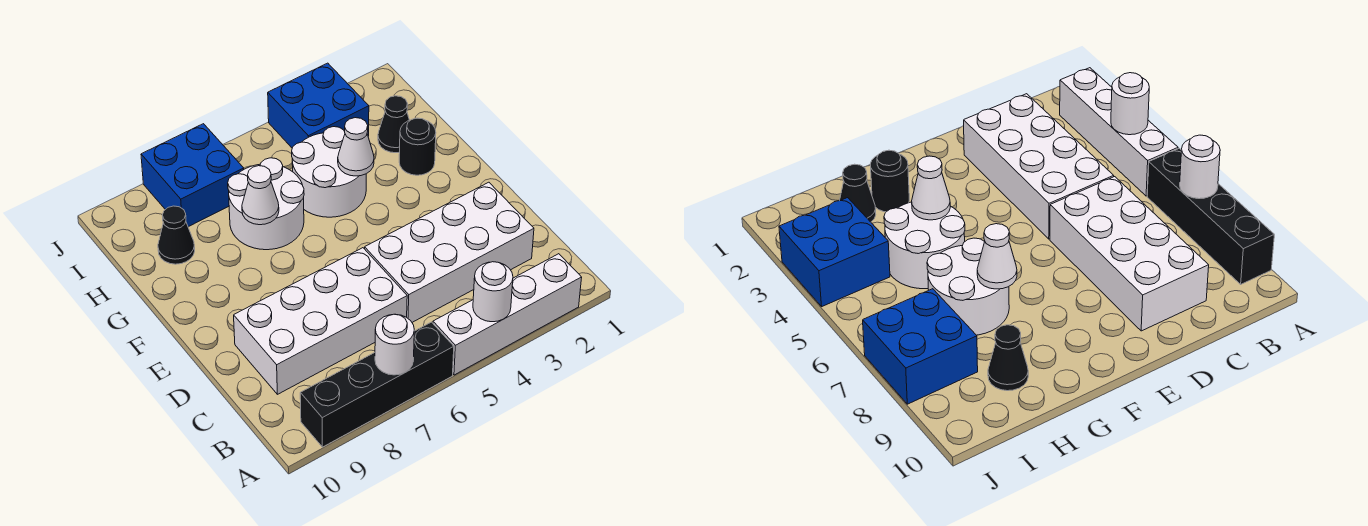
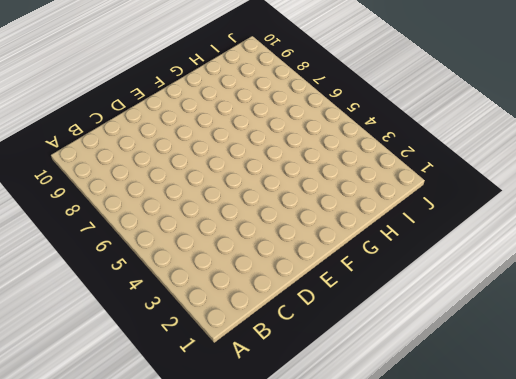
none -> white brick A2:A5 level 1
none -> black brick A6:A9 level 1
none -> white brick C2:D5 level 1

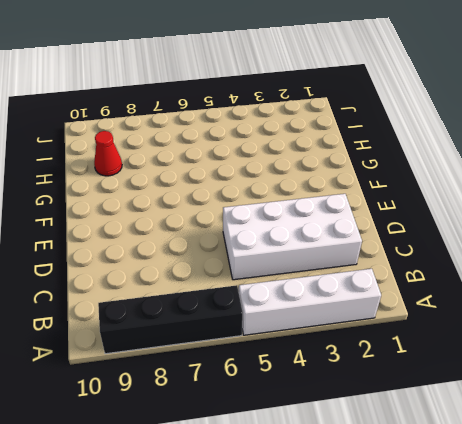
red cone H9 level 1 -> black cone H9 level 1
none -> white brick C6:D9 level 1
none -> black round brick G2 level 1
none -> white round brick G4:H5 level 1

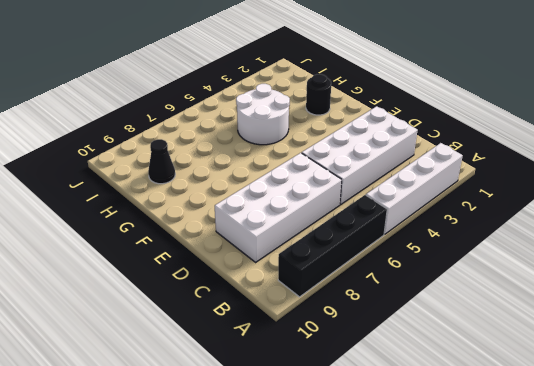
none -> white round brick G6:H7 level 1
none -> black cone H2 level 1
none -> blue brick I3:J4 level 1

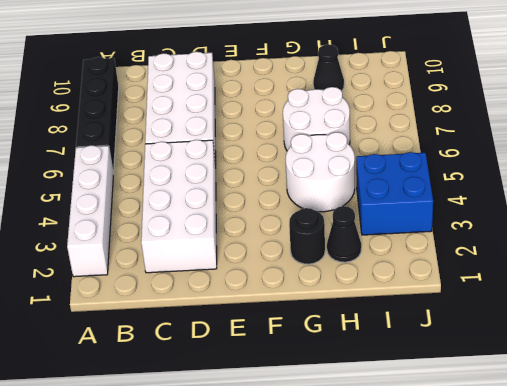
none -> blue brick I7:J8 level 1
none -> white round brick A4 level 2
none -> white round brick A7 level 2

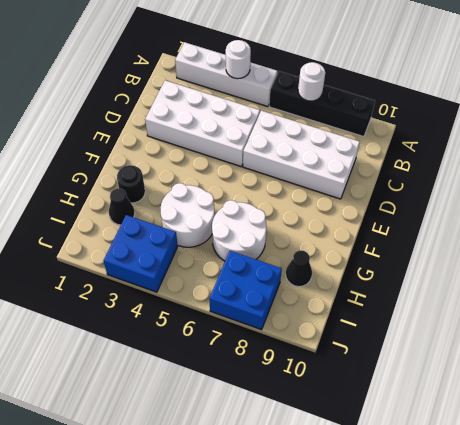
none -> white cone G4 level 2
none -> white cone G7 level 2

